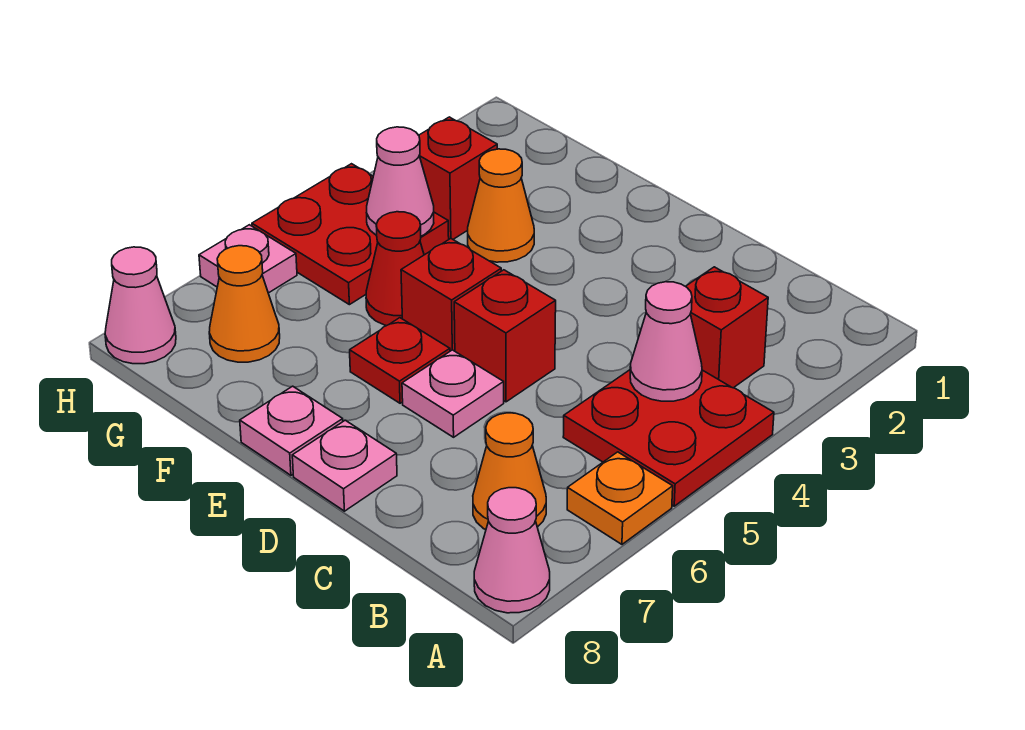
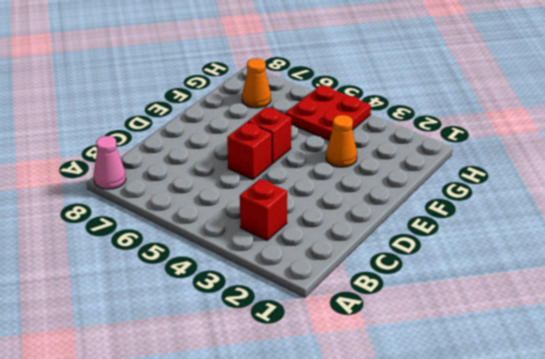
none -> red plate A4:B5 level 1
none -> orange plate A6 level 1
none -> orange cone B7 level 1

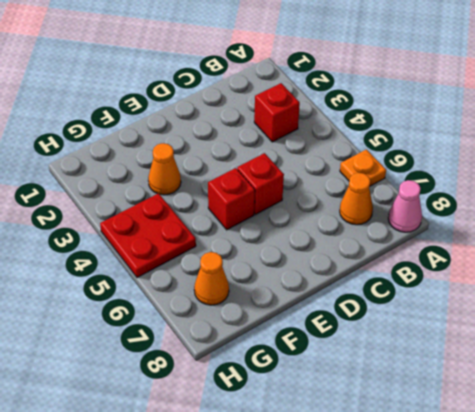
none -> red plate A4:B5 level 1
none -> pink plate D6 level 1
none -> pink plate D8 level 1

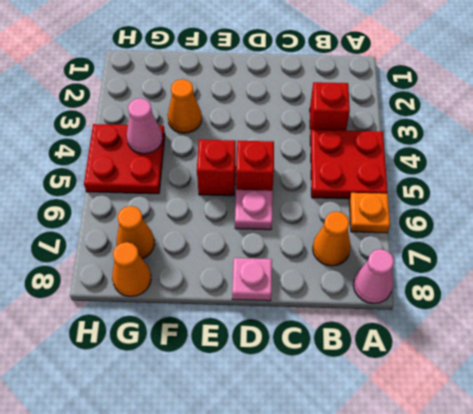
orange cone G8 level 1 -> none
none -> red plate E6 level 1
none -> pink plate E8 level 1
none -> red cone F5 level 1

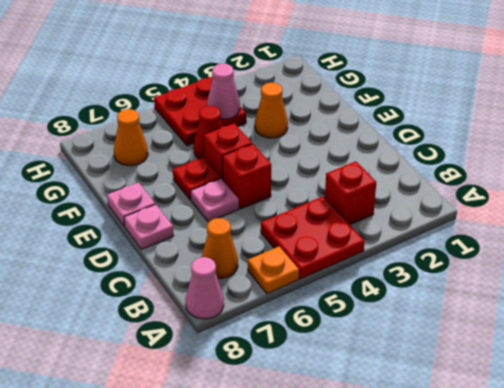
none -> red brick G3 level 1
none -> pink plate H6 level 1
none -> pink cone H8 level 1

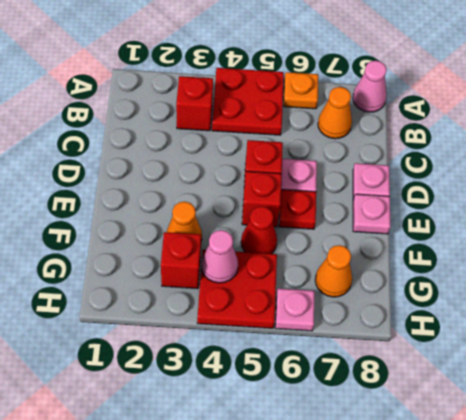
none -> pink cone H8 level 1
none -> pink cone B4 level 2

